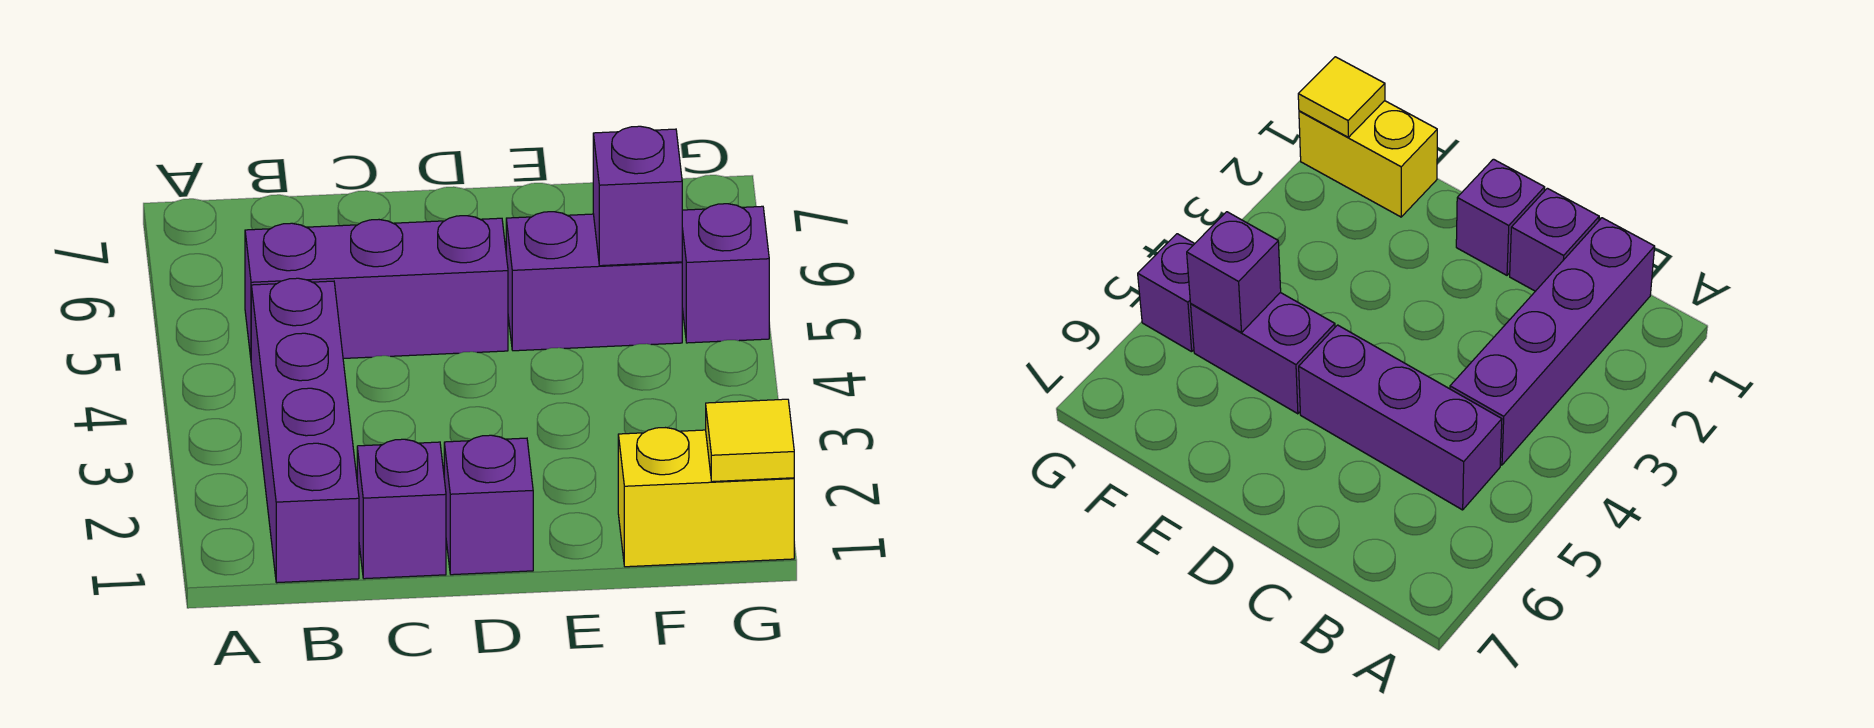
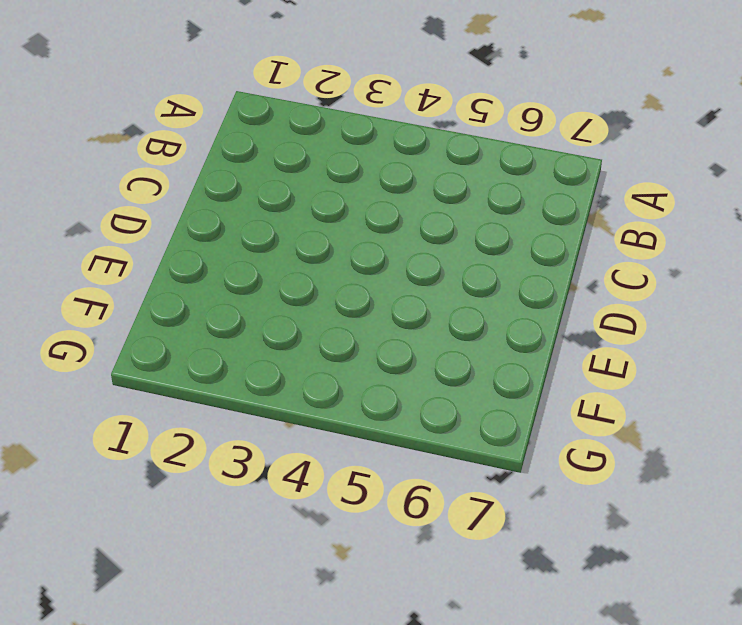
none -> purple brick B1:B4 level 1
none -> purple brick B5:D5 level 1

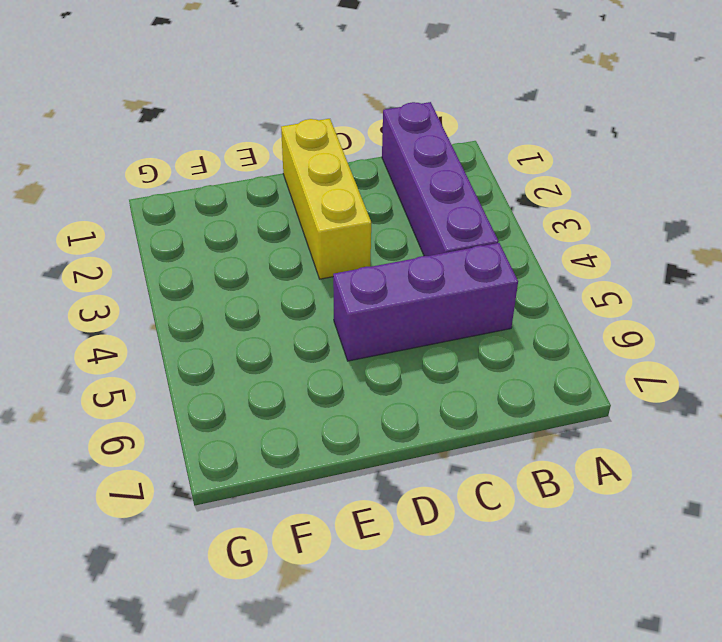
yellow brick D1:D3 level 1 -> purple brick D1 level 1
none -> purple brick C1 level 1
none -> purple brick E5:F5 level 1

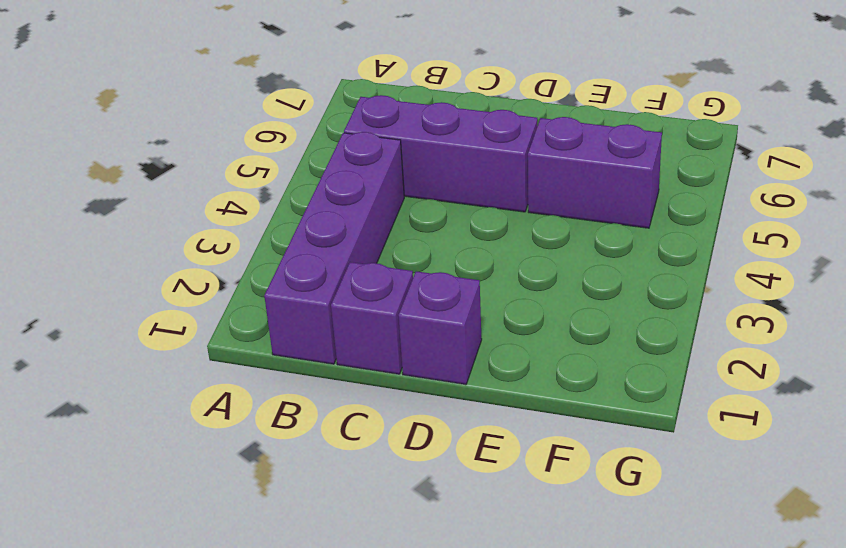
none -> yellow brick F1:G1 level 1
none -> purple brick G5 level 1

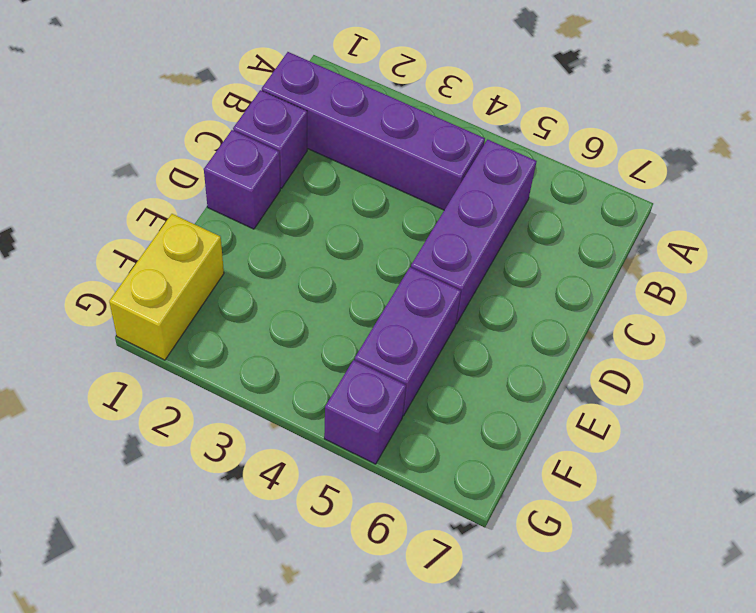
none -> purple brick F5 level 2
none -> yellow tile G1 level 2

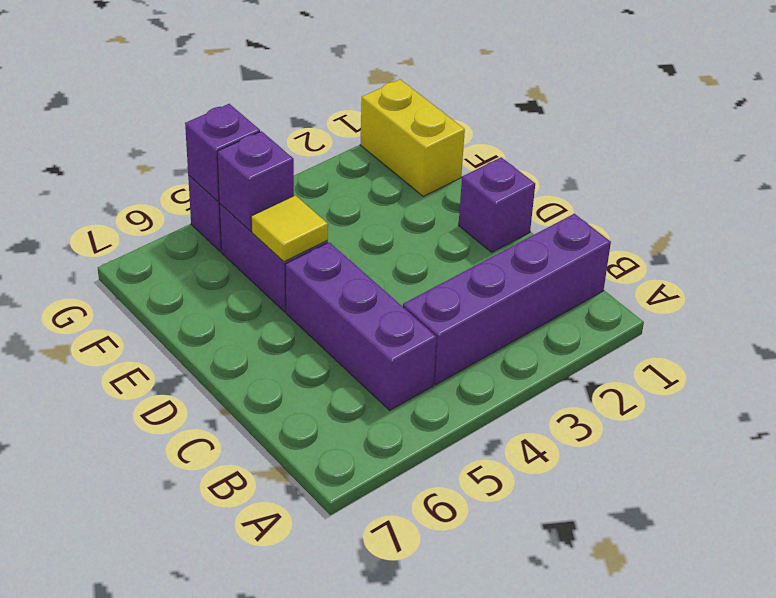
yellow tile E5 level 2 -> yellow tile G1 level 2
purple brick G5 level 2 -> purple brick C1 level 1

